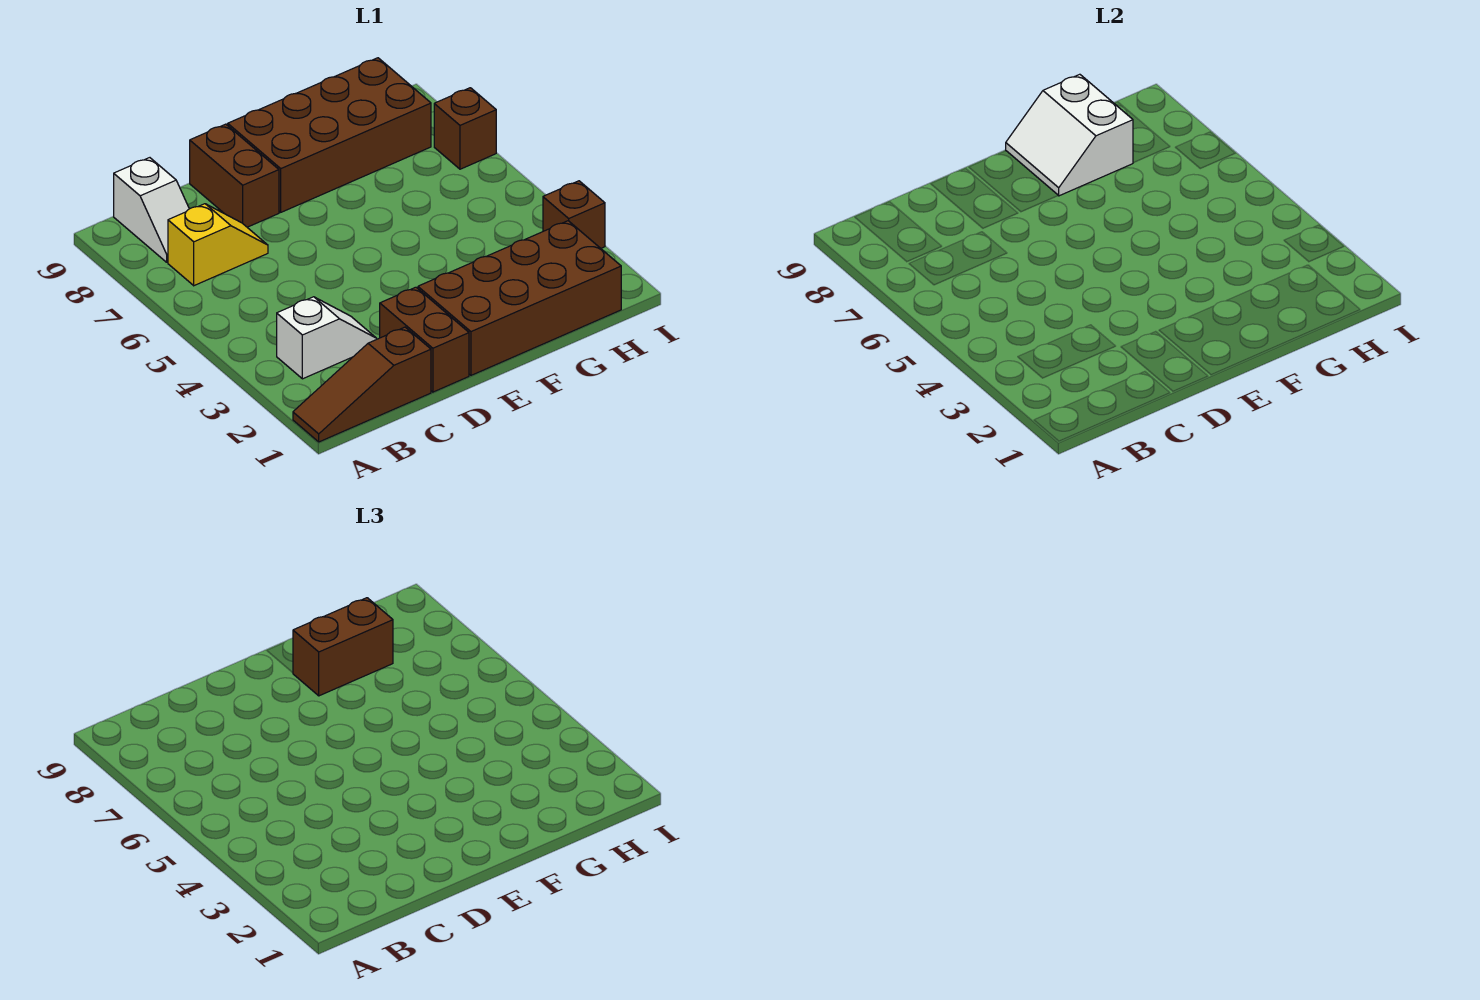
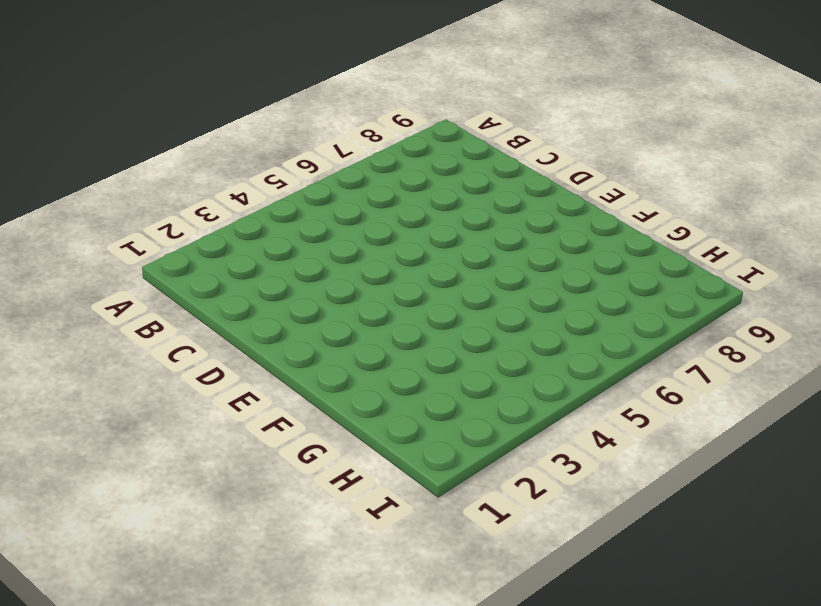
none -> brown slope A1:C1 level 1 top C
none -> white slope B3:C3 level 1 top B
none -> yellow slope B7:C7 level 1 top B

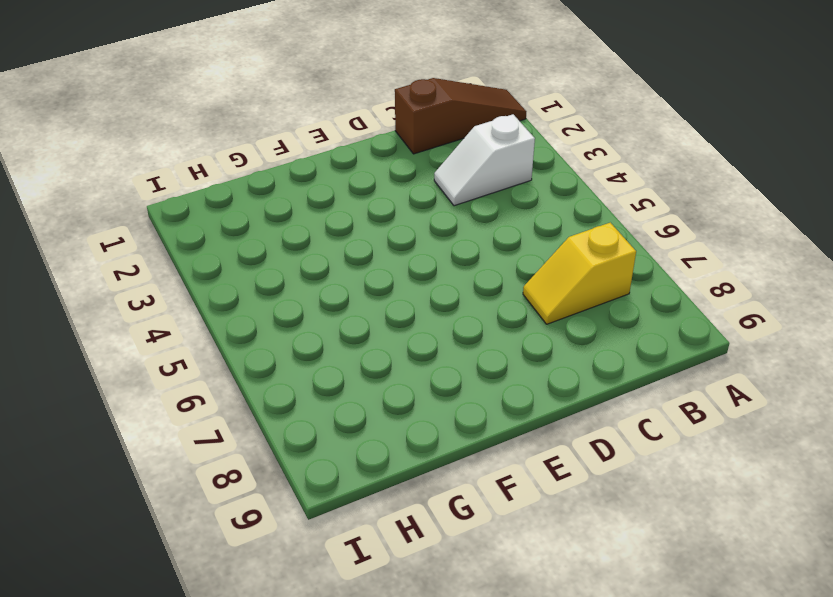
none -> white slope B8:B9 level 1 top 9
none -> brown brick D1:D2 level 1
none -> brown brick D8:D9 level 1

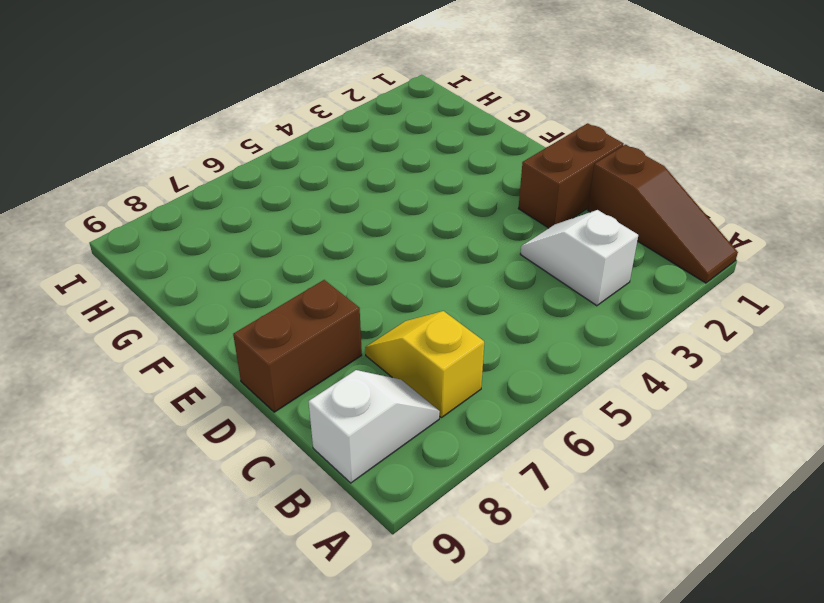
none -> brown brick E1:H2 level 1
none -> brown brick E8:H9 level 1
none -> brown brick I3 level 1

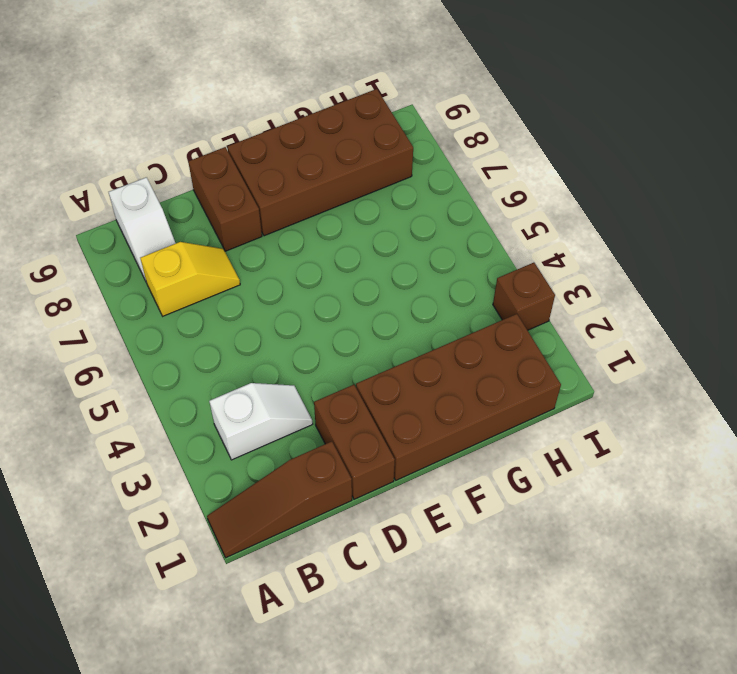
none -> brown brick I7 level 1
none -> white slope F8:G9 level 2 top G
none -> brown brick F8:G8 level 3

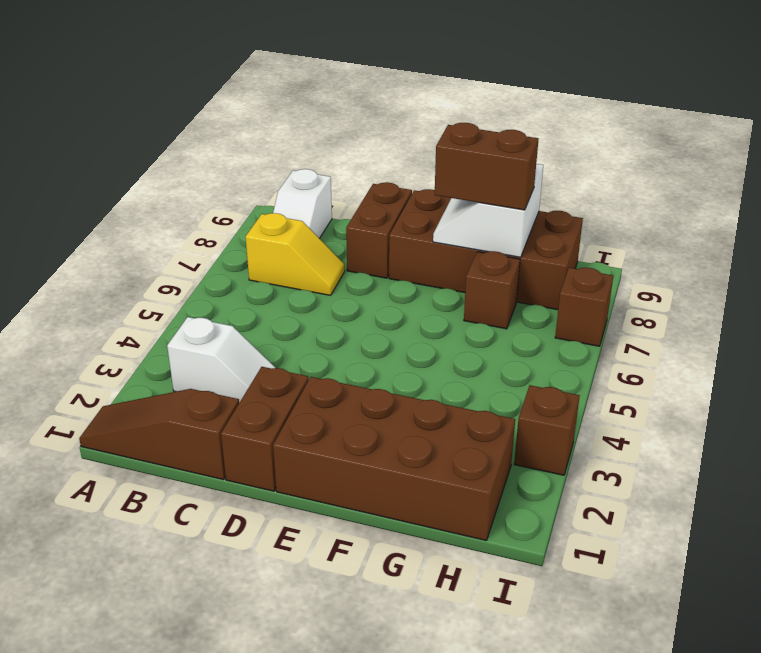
brown brick G7 level 1 -> none

